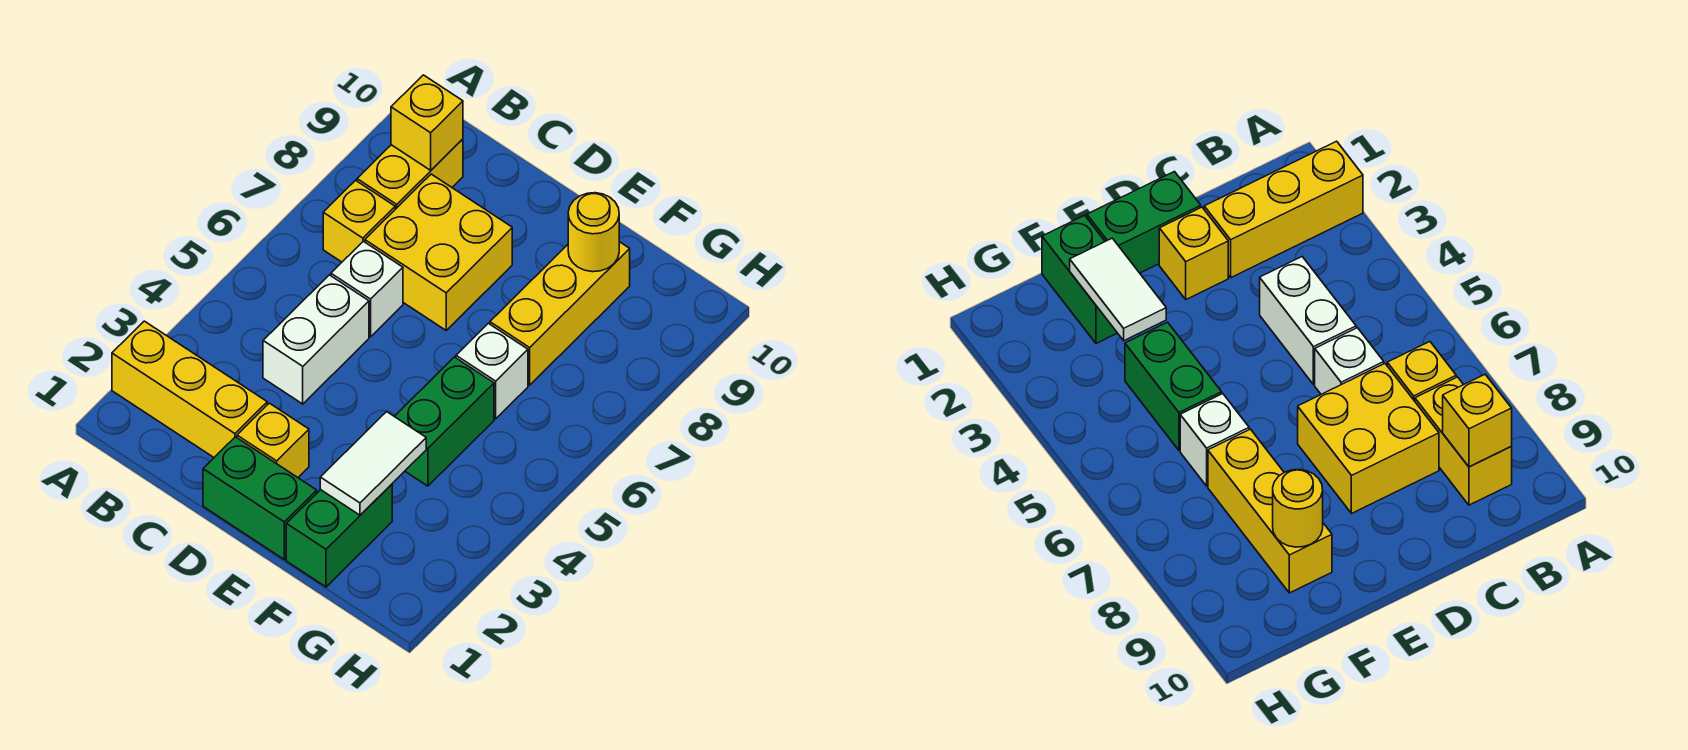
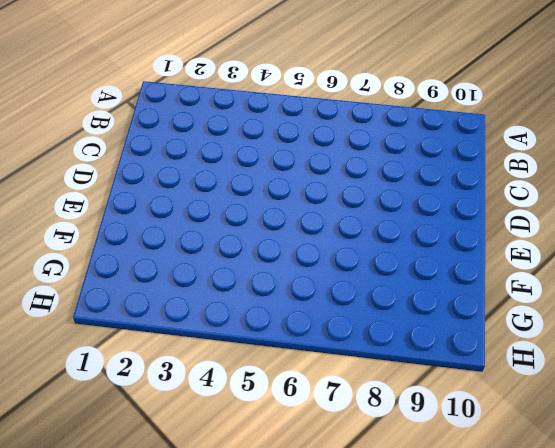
none -> yellow brick A2:C2 level 1
none -> yellow brick B7 level 1
none -> yellow brick B8:B9 level 1

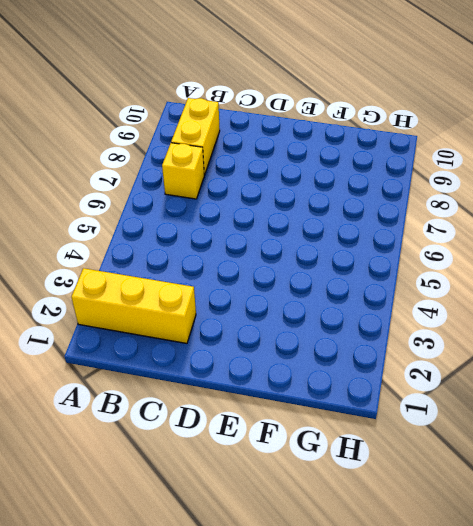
none -> white brick C4:C5 level 1
none -> white brick C6 level 1
none -> yellow brick C7:D8 level 1

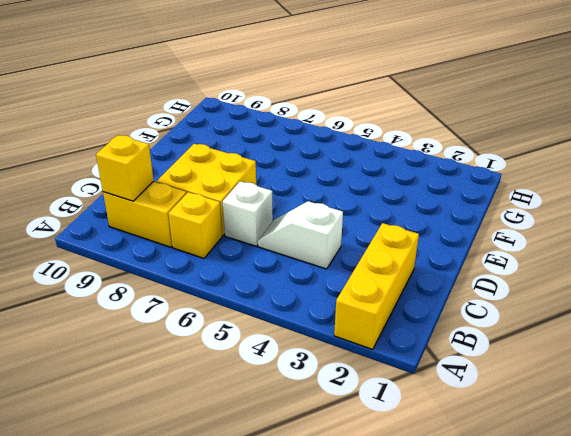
white slope C4:C5 level 1 top 4 -> white brick C4:C5 level 1
none -> green brick D1:E1 level 1
none -> yellow brick D2 level 1
none -> green brick F1:F2 level 1

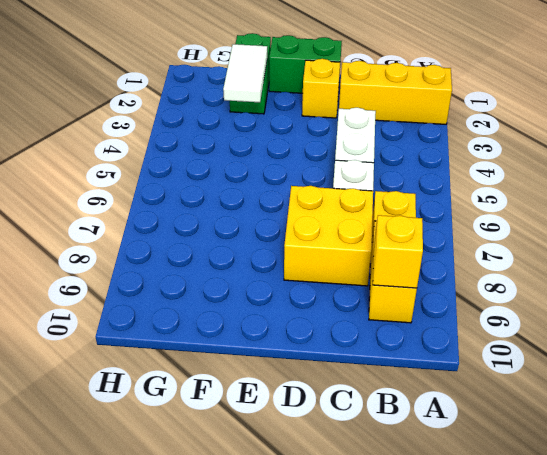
none -> green brick F4:F5 level 1
none -> white brick F6 level 1
none -> yellow brick F7:F9 level 1

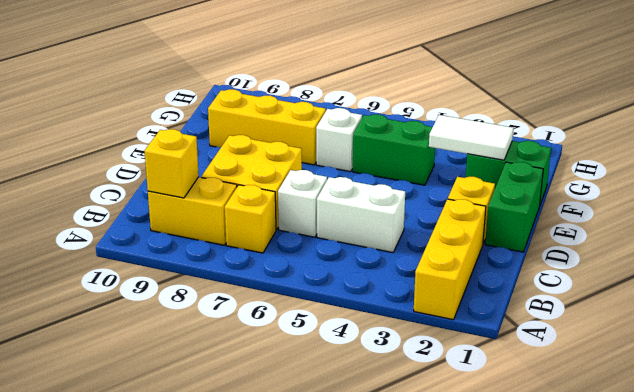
none -> yellow round brick F9 level 2

